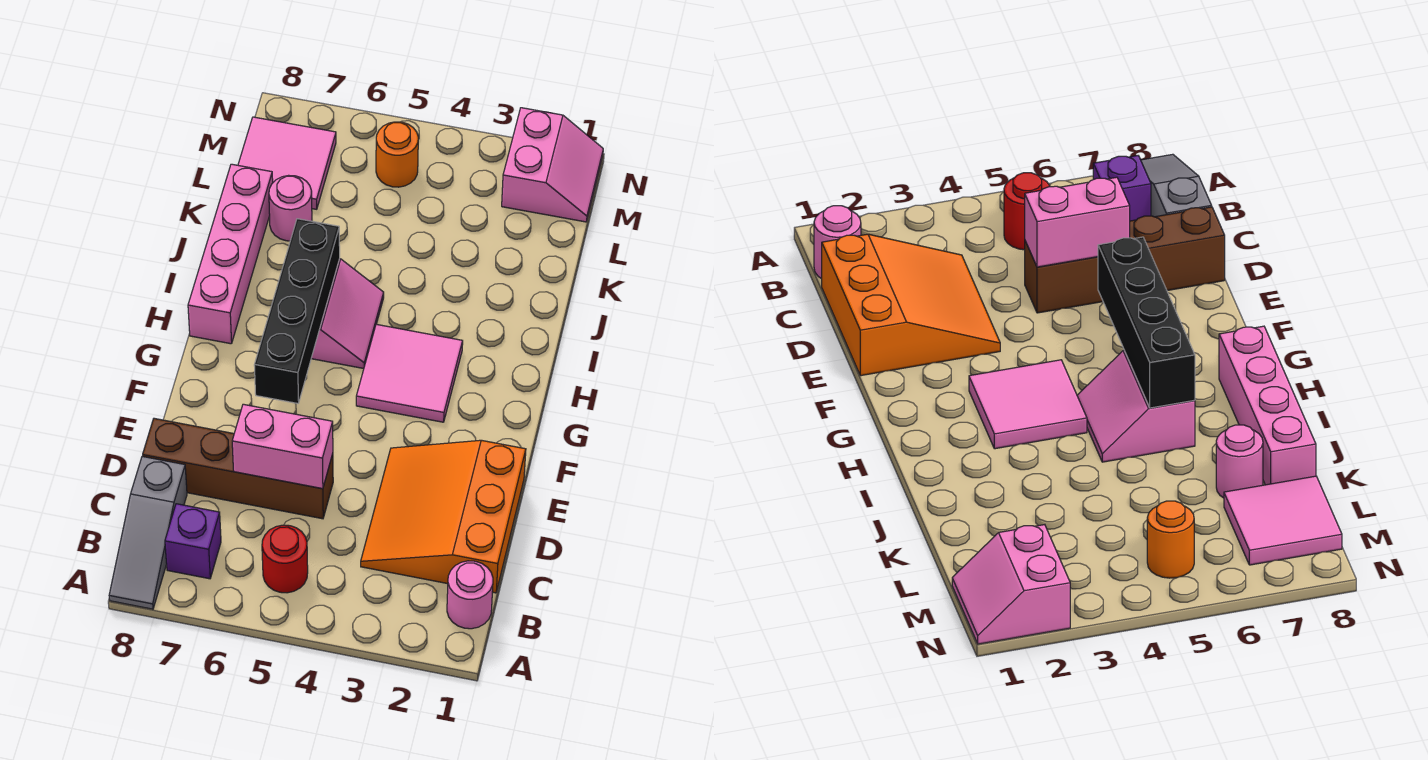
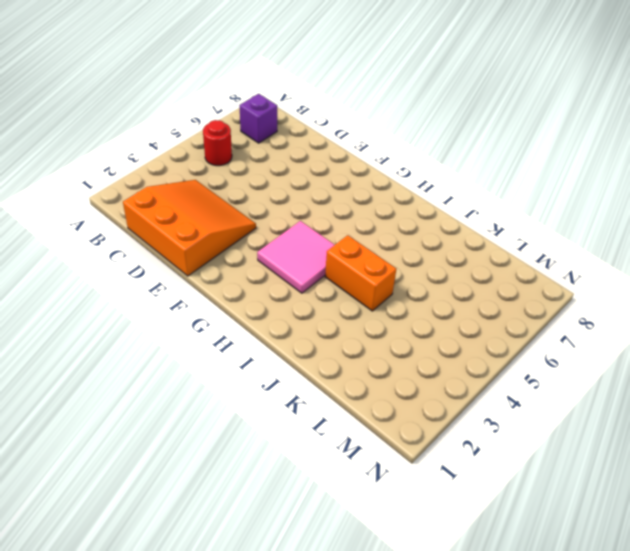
orange brick I4:J4 level 1 -> none
none -> grey slope A8:C8 level 1 top C
none -> pink round brick B1 level 1
none -> brown brick D5:D8 level 1

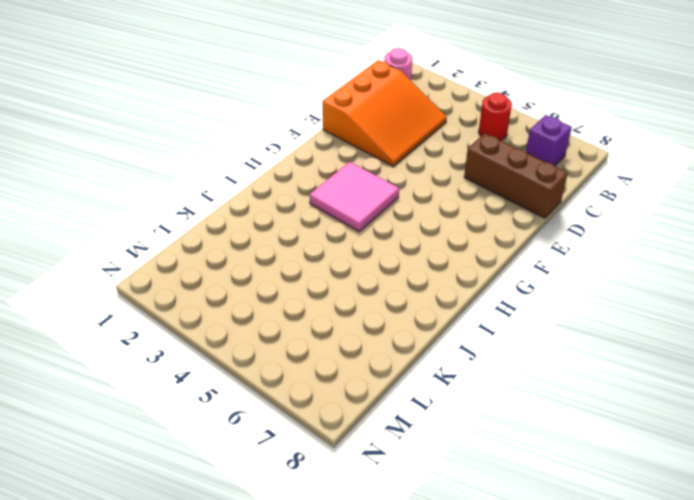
brown brick D6:D8 level 1 -> brown brick D5:D8 level 1
none -> grey slope A8:C8 level 1 top C
none -> pink slope H5:I6 level 1 top 6
none -> pink brick H8:K8 level 1

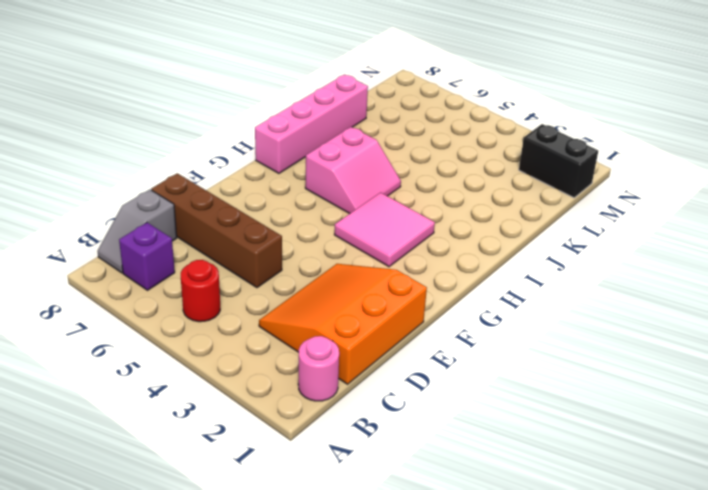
grey slope B8:C8 level 1 top C -> grey slope A8:C8 level 1 top C
black brick M1:M2 level 1 -> pink slope M1:N2 level 1 top 2
none -> pink round brick K7 level 1
none -> pink tile L7:M8 level 1
none -> orange round brick M5 level 1

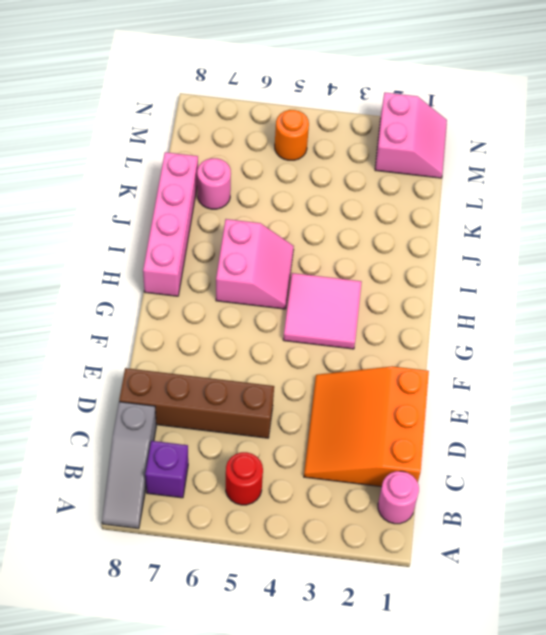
none -> pink tile L7:M8 level 1
none -> pink brick D5:D6 level 2
none -> black brick F6:I6 level 2

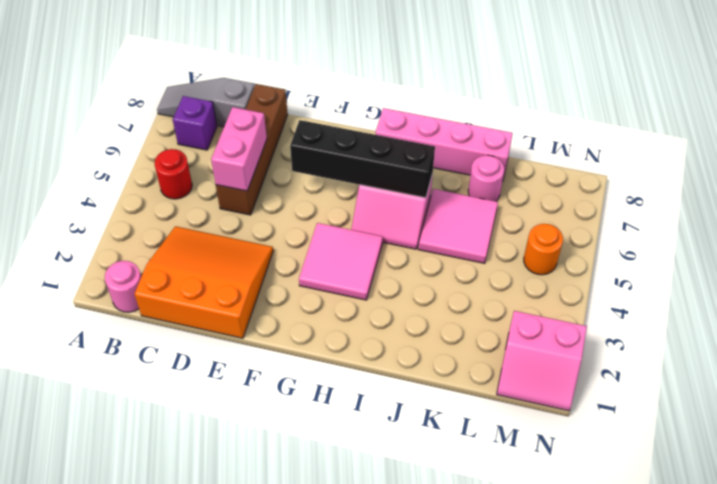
pink tile J5:K6 level 1 -> pink tile L7:M8 level 1

